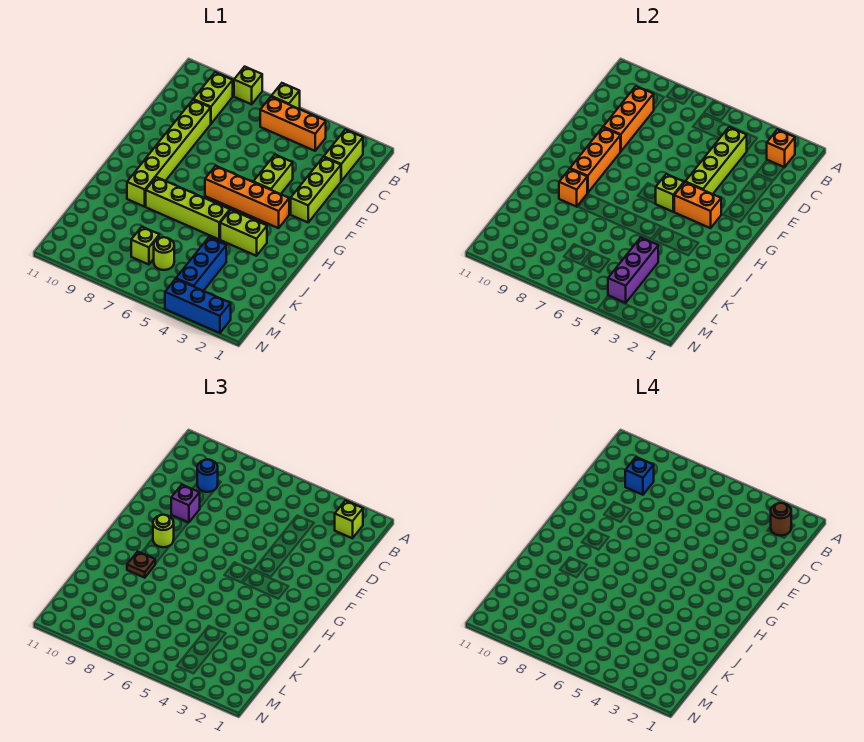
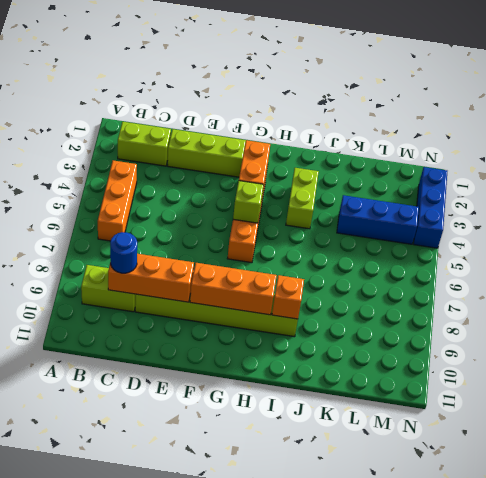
none -> lime brick A6 level 1
none -> lime brick A8 level 1
none -> lime brick E4:F4 level 1
none -> lime brick I5:I8 level 1

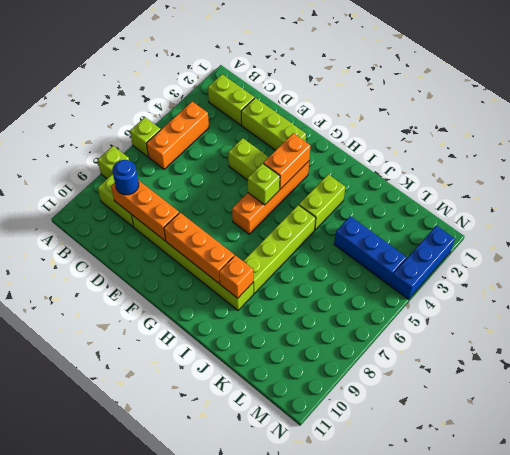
none -> lime round brick L6 level 1
none -> lime brick L7 level 1
none -> orange brick B2 level 2
none -> lime brick C4:F4 level 2

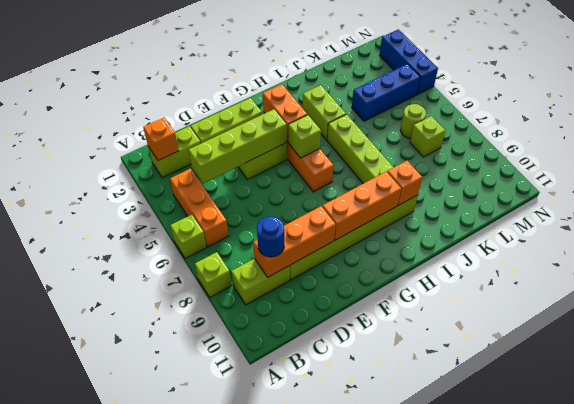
none -> purple brick K4:M4 level 2
none -> lime brick B2 level 3
none -> purple brick E9 level 3
none -> lime round brick G9 level 3

